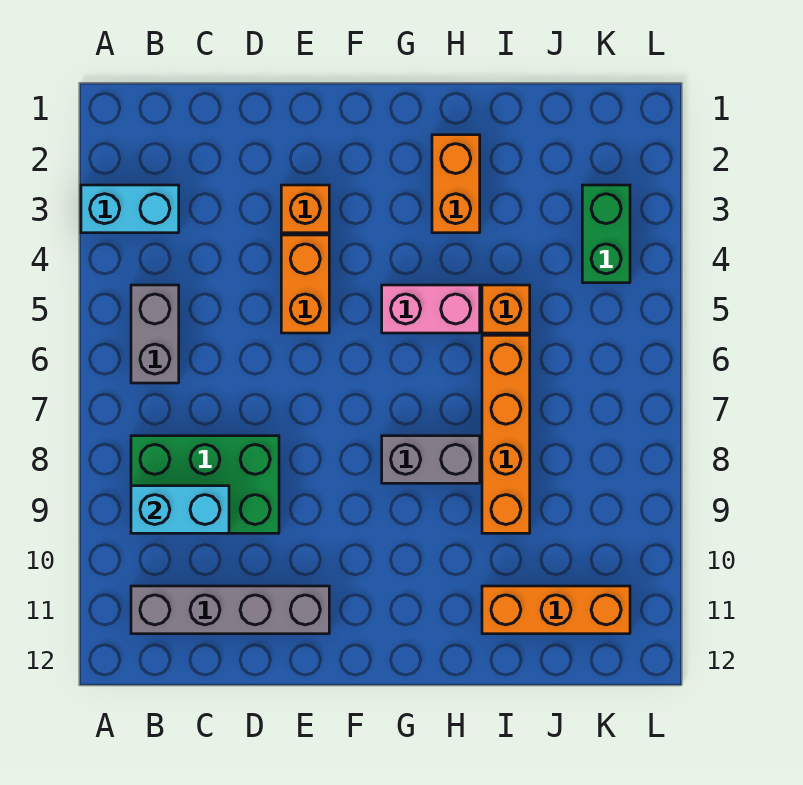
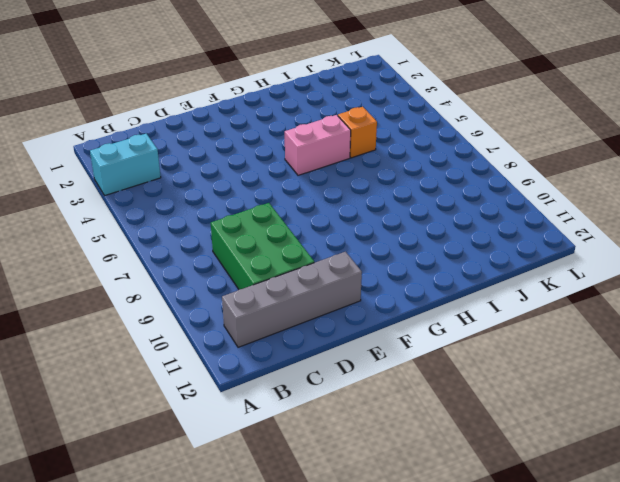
green brick C8:D10 level 1 -> green brick B8:D9 level 1
none -> grey brick B5:B6 level 1
none -> orange brick E3 level 1
none -> orange brick E4:E5 level 1

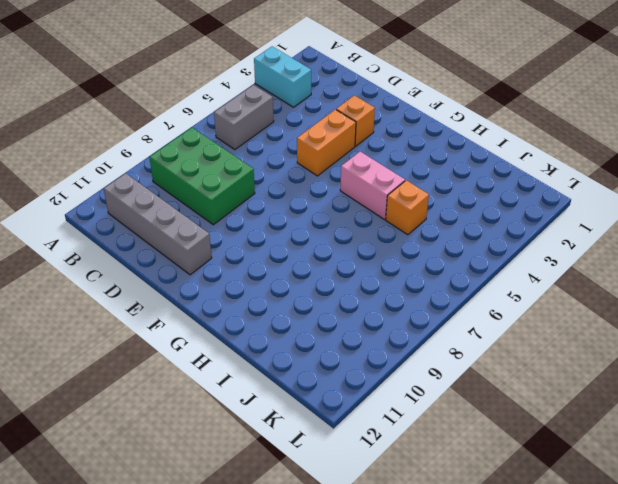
none -> grey brick G8:H8 level 1
none -> orange brick H2:H3 level 1
none -> orange brick I6:I9 level 1

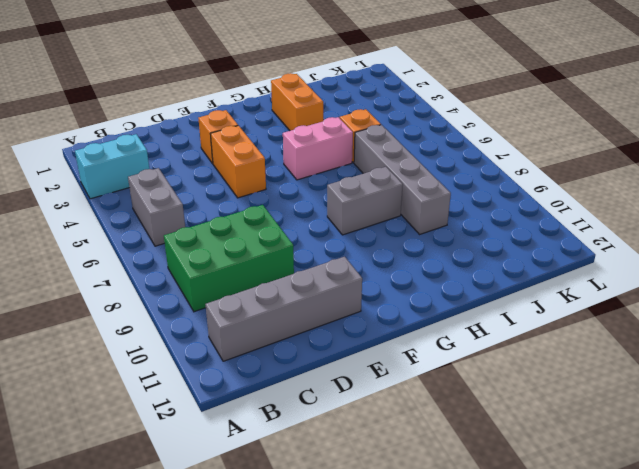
grey brick I6:I9 level 1 -> orange brick I6:I9 level 1
none -> orange brick I11:K11 level 1
none -> green brick K3:K4 level 1
none -> cyan brick B9:C9 level 2

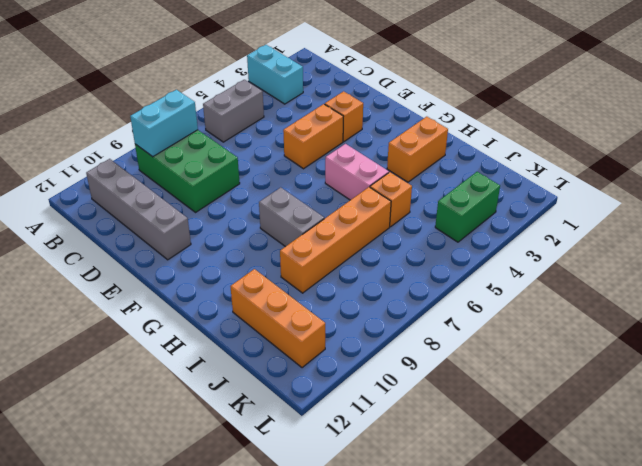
cyan brick B8:B9 level 2 -> cyan brick B9:C9 level 2

